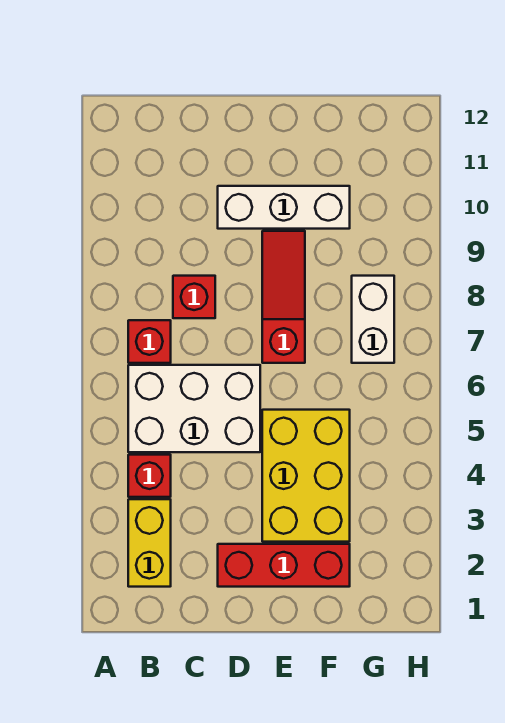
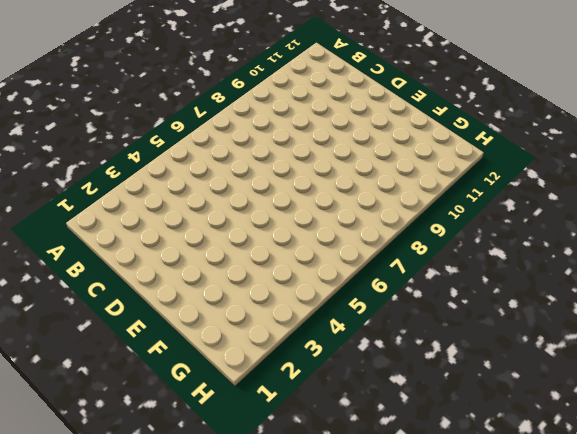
none -> yellow brick B2:B3 level 1
none -> red brick B4 level 1

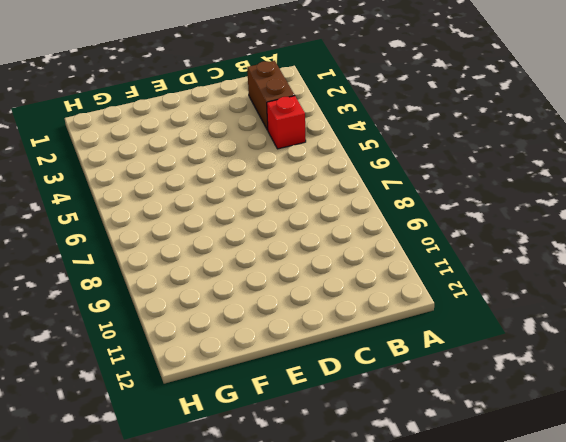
brown brick B2:B3 level 1 -> yellow brick B2:B3 level 1
none -> white brick B5:D6 level 1
none -> red brick B7 level 1

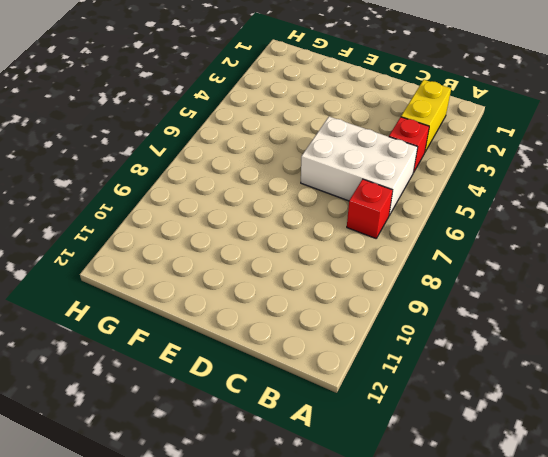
none -> red brick C8 level 1
none -> red brick D2:F2 level 1

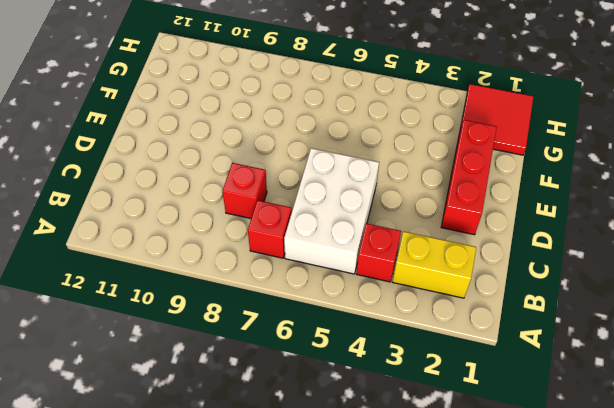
red tile G1:H2 level 1 -> none
none -> white brick D10:F10 level 1
none -> yellow brick E3:F5 level 1

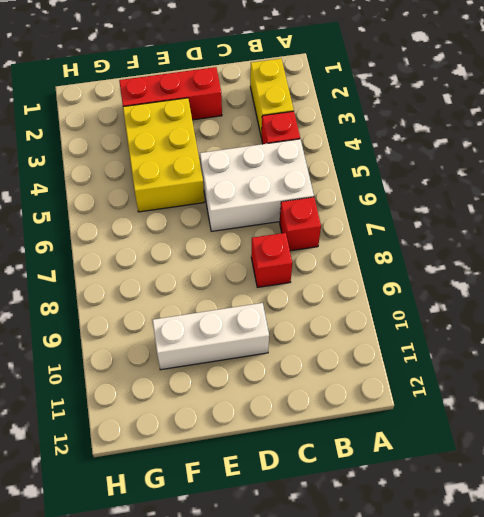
none -> red slope E7:E9 level 1 top 7
none -> white brick G7:G8 level 1

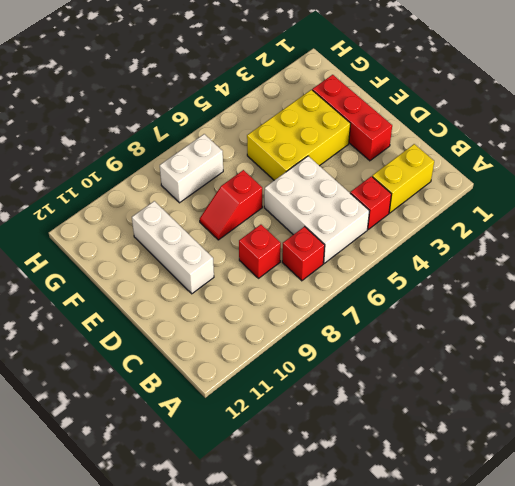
red slope E7:E8 level 1 top 7 -> red slope E7:E9 level 1 top 7

